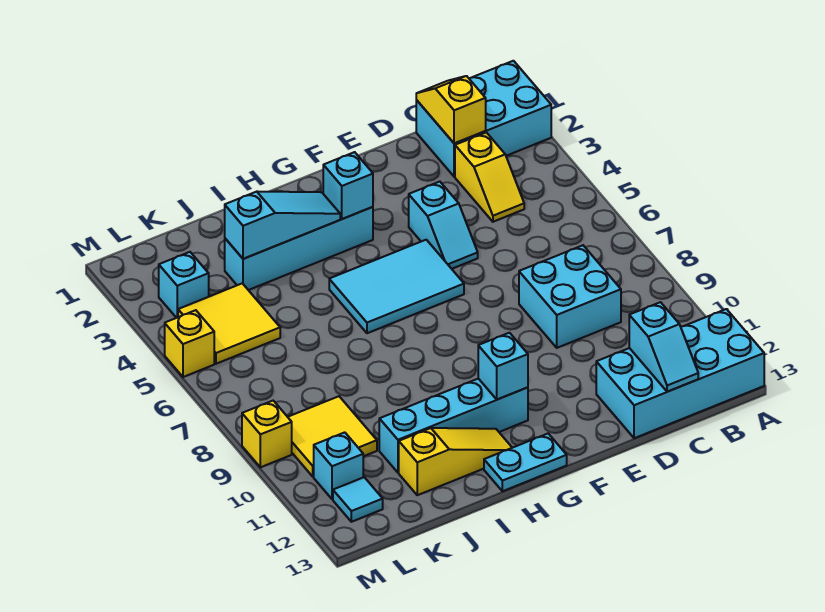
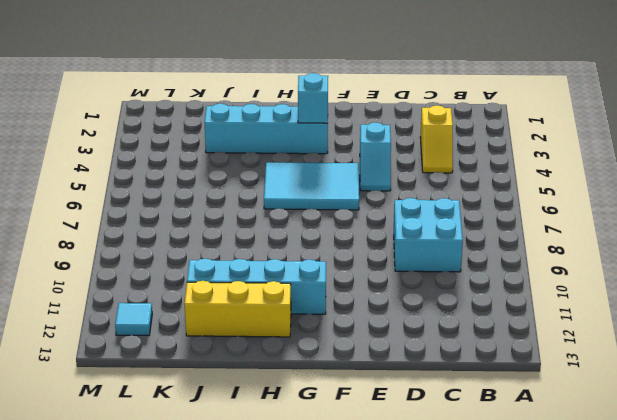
yellow brick H12:J12 level 1 -> yellow slope H12:J12 level 1 top J
none -> cyan brick A1:C2 level 1
none -> cyan brick A12:D13 level 1
none -> cyan plate G13:H13 level 1

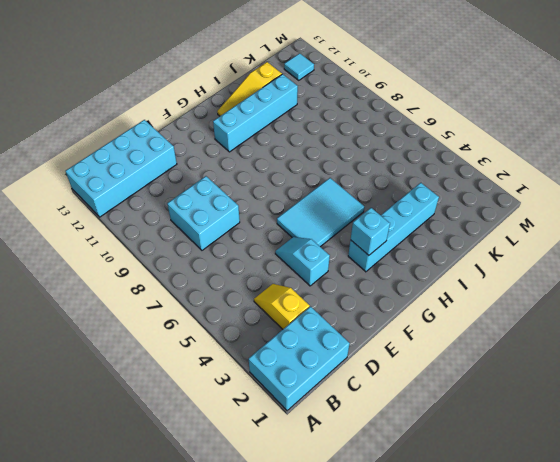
none -> cyan plate G13:H13 level 1
none -> yellow tile K4:L5 level 1
none -> yellow tile K9:L10 level 1

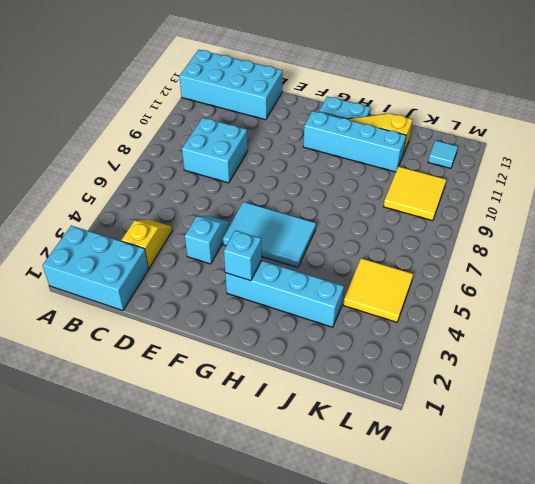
none -> cyan brick L3 level 1
none -> cyan brick L11 level 1
none -> yellow brick M5 level 1

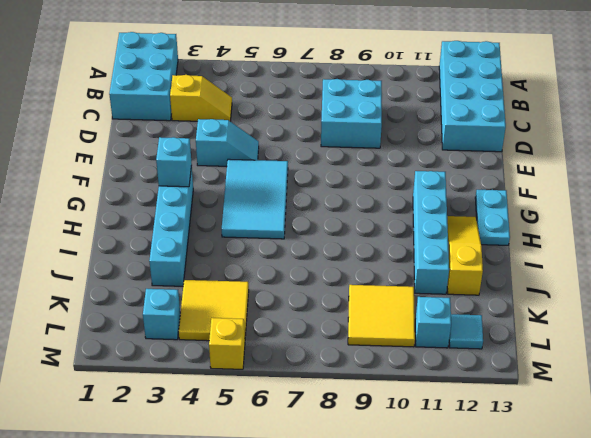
none -> yellow brick M9 level 1
none -> yellow slope C1:C2 level 2 top 2
none -> cyan slope C12:C13 level 2 top 12

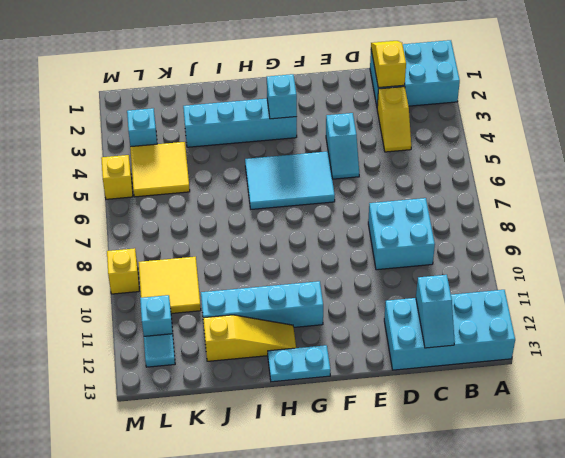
none -> cyan brick G11 level 2
none -> cyan slope H3:J3 level 2 top J

